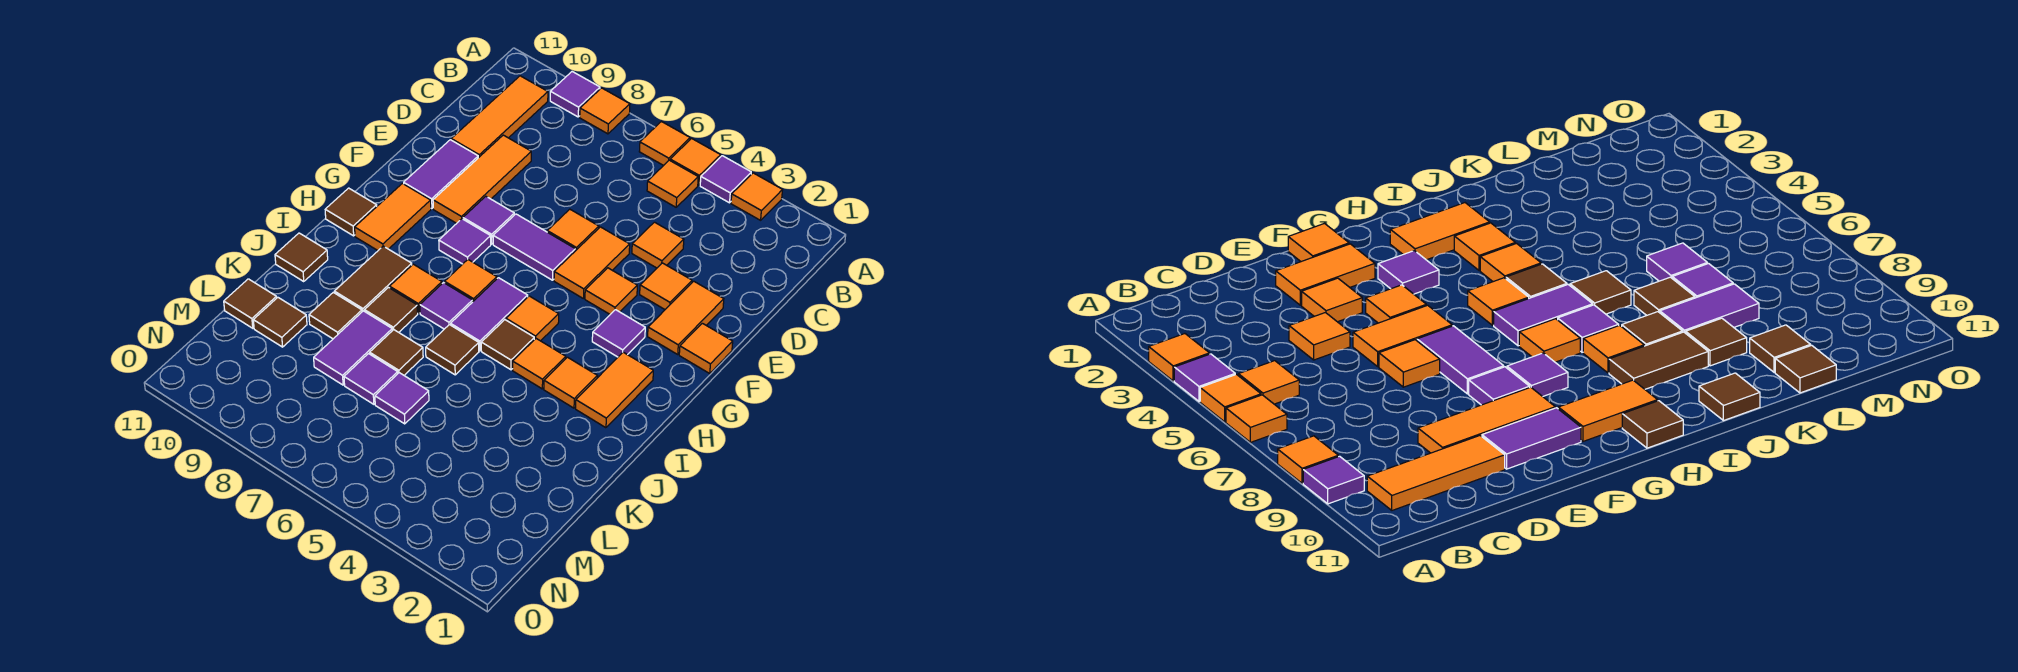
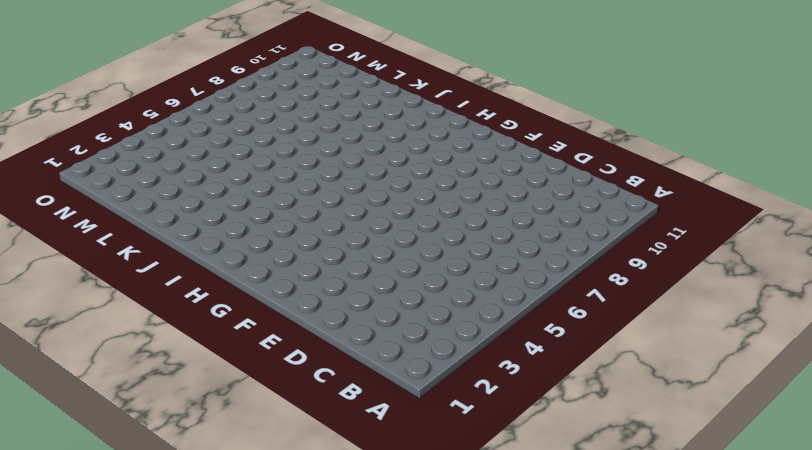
none -> orange tile A3 level 1
none -> purple tile A4 level 1
none -> orange tile A5 level 1
none -> orange tile A6 level 1

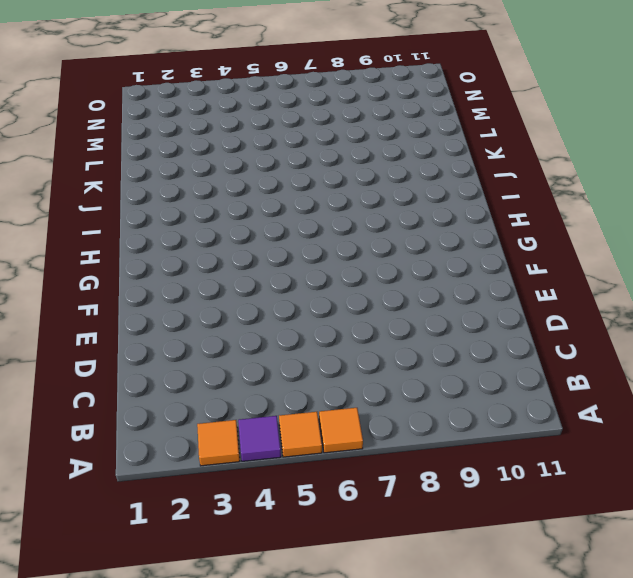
none -> orange tile A8 level 1
none -> purple tile A9 level 1
none -> orange tile B5 level 1
none -> orange tile B10:D10 level 1

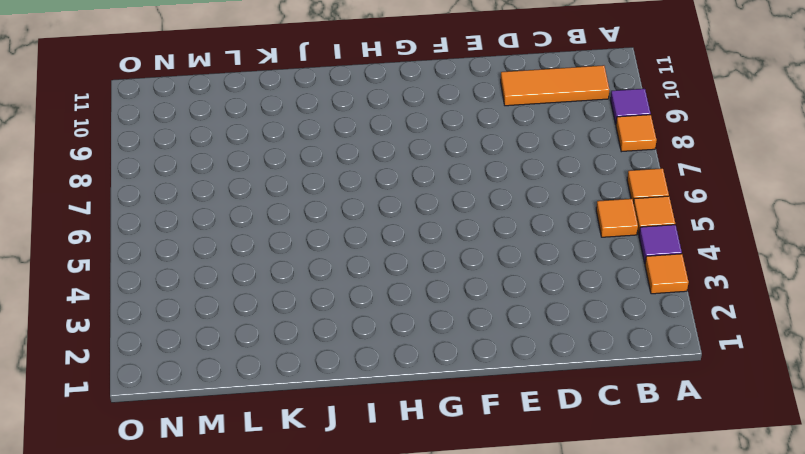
none -> orange tile D4 level 1
none -> orange tile D9:F9 level 1
none -> orange tile E2:F2 level 1
none -> orange tile E3 level 1

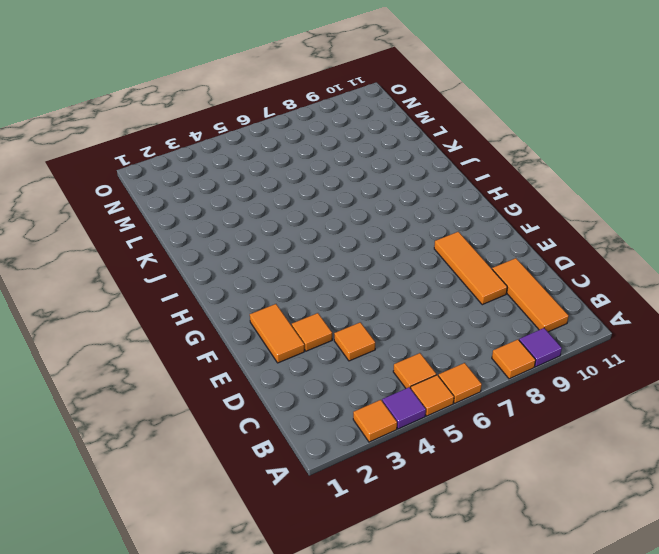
none -> orange tile E5:F5 level 1
none -> orange tile E6 level 1
none -> purple tile E10:F10 level 1
none -> orange tile F1 level 1

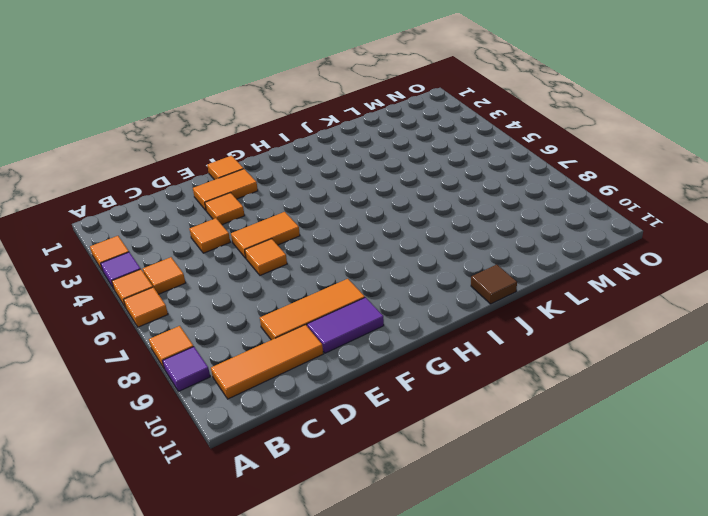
none -> orange tile F4 level 1
none -> purple tile F6:F7 level 1
none -> purple tile F8 level 1
none -> purple tile G3 level 1

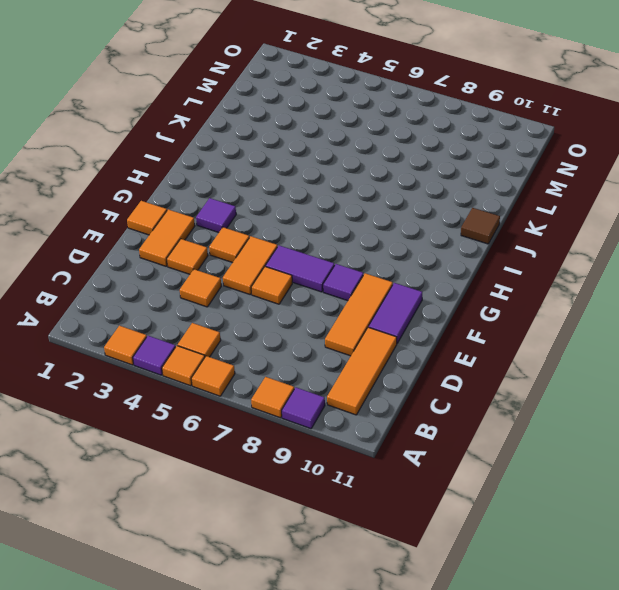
none -> purple tile G8 level 1
none -> orange tile G10:H10 level 1
none -> orange tile H2:I2 level 1
none -> orange tile H5 level 1

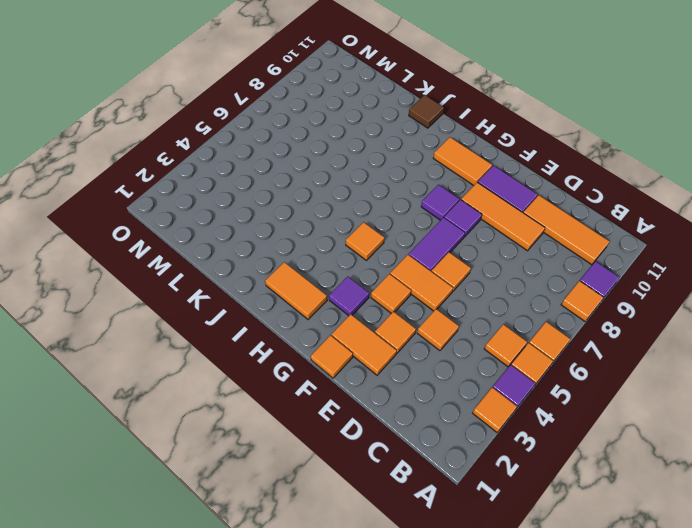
none -> purple tile H6:I6 level 1
none -> orange tile H7 level 1
none -> brown tile H11 level 1
none -> orange tile I3 level 1

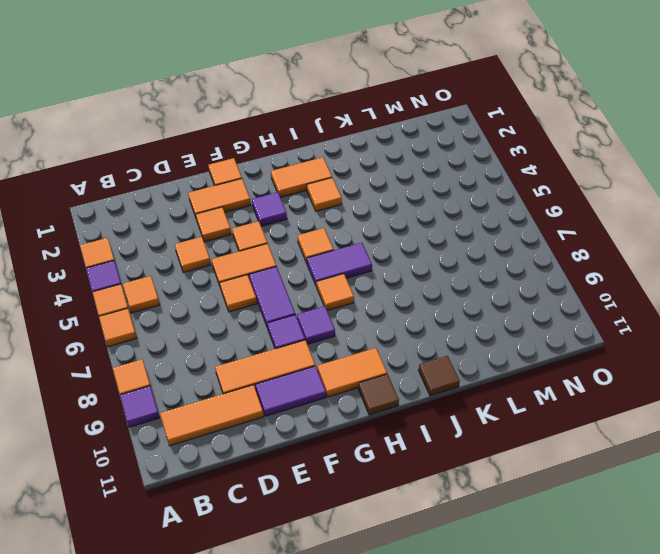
none -> orange tile I4 level 1
none -> brown tile I5 level 1
none -> purple tile I7 level 1
none -> orange tile I8 level 1

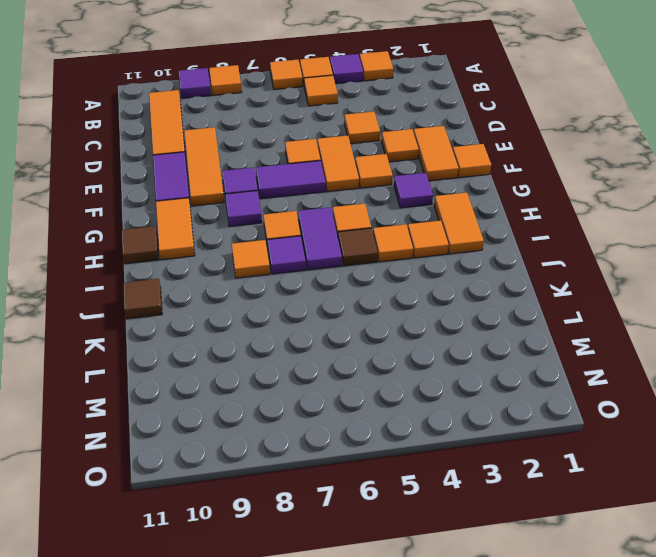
none -> brown tile I9:J9 level 1
none -> brown tile J6 level 1
none -> brown tile J8 level 1
none -> brown tile K7 level 1

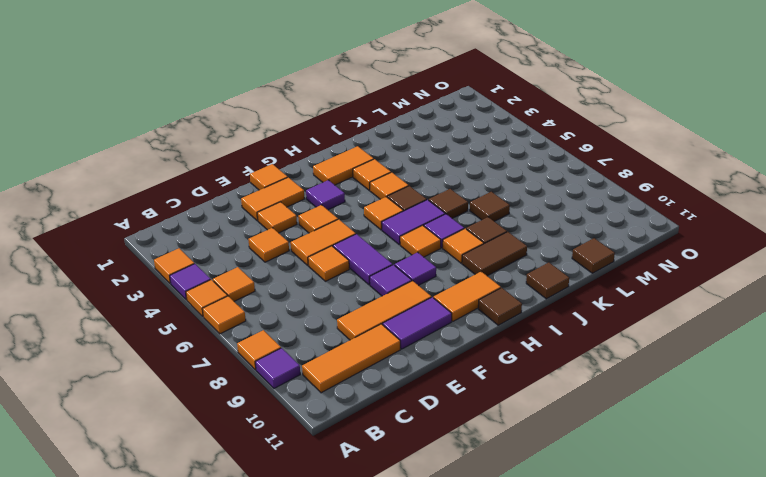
none -> purple tile K8:L8 level 1
none -> brown tile K9 level 1
none -> purple tile L6 level 1
none -> purple tile L7 level 1

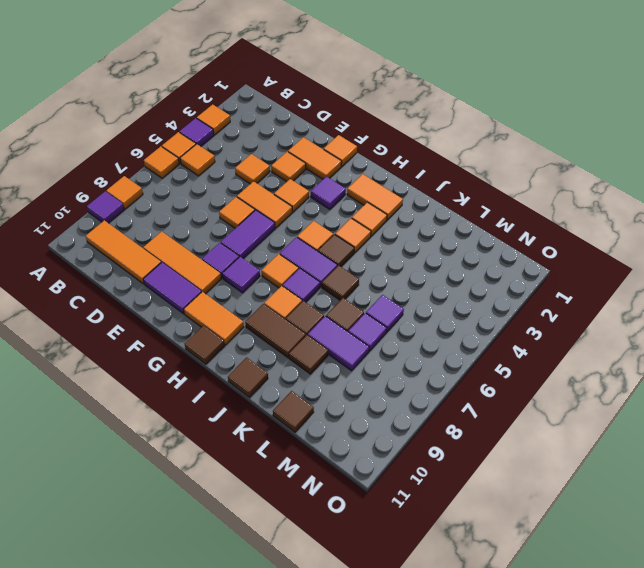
none -> brown tile L10 level 1

